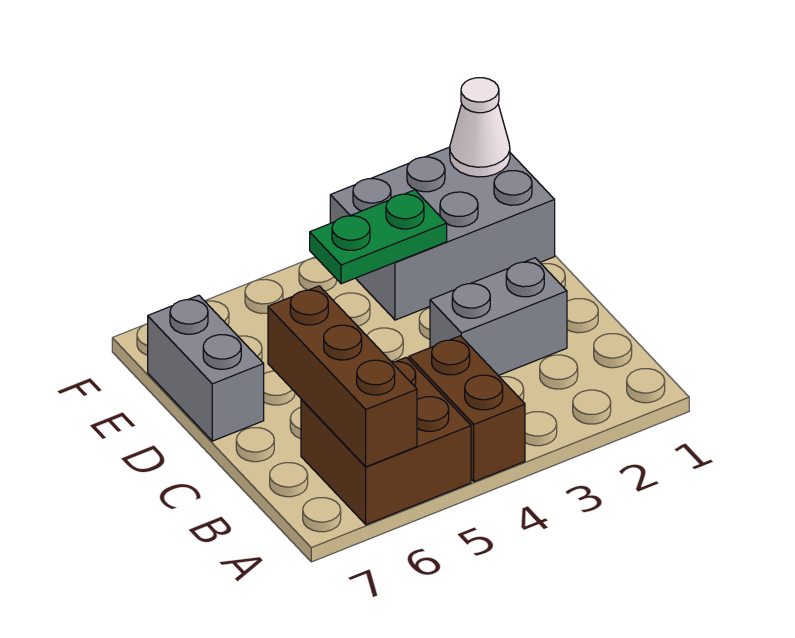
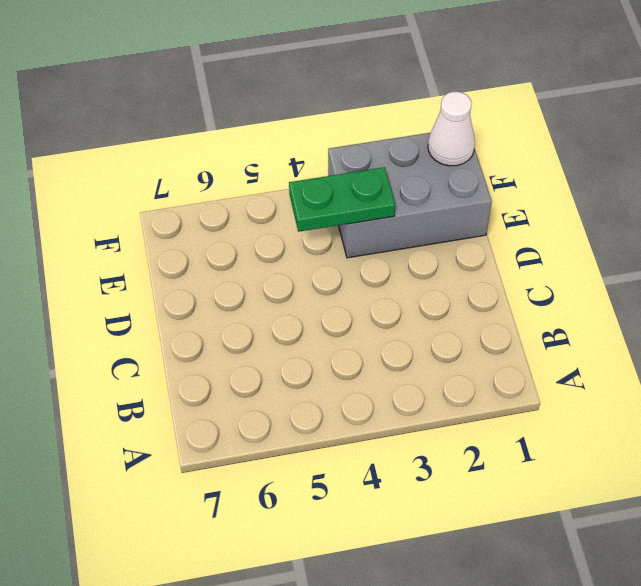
none -> brown brick A4:B4 level 1
none -> brown brick A5:B6 level 1

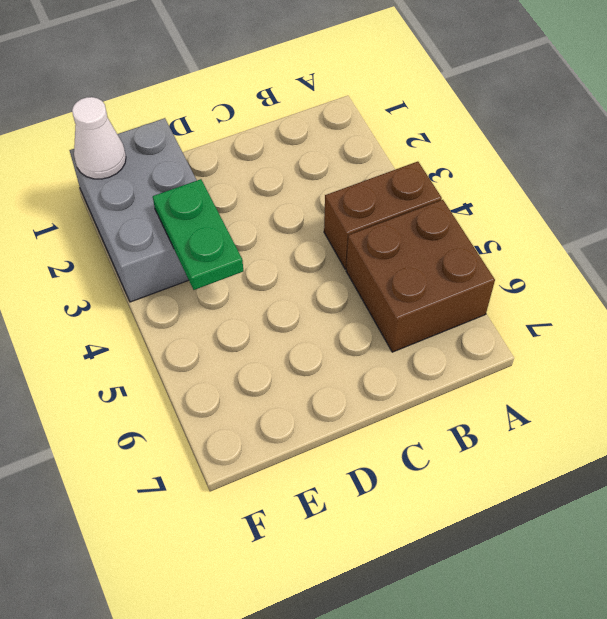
none -> grey brick C2:C3 level 1
none -> grey brick D7:E7 level 1

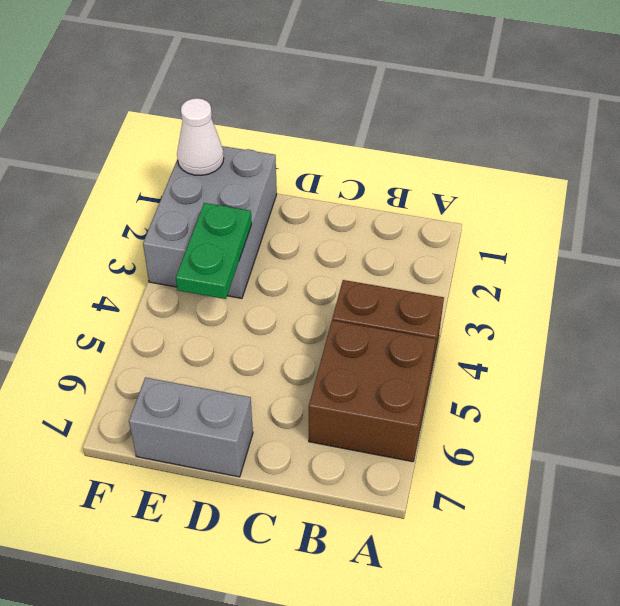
none -> grey brick C2:C3 level 1
none -> brown brick A6:C6 level 2

